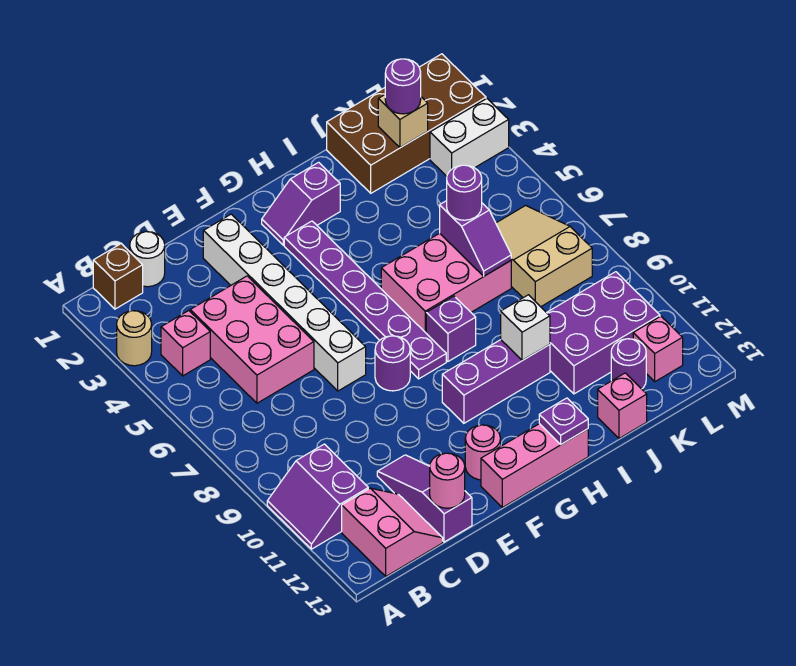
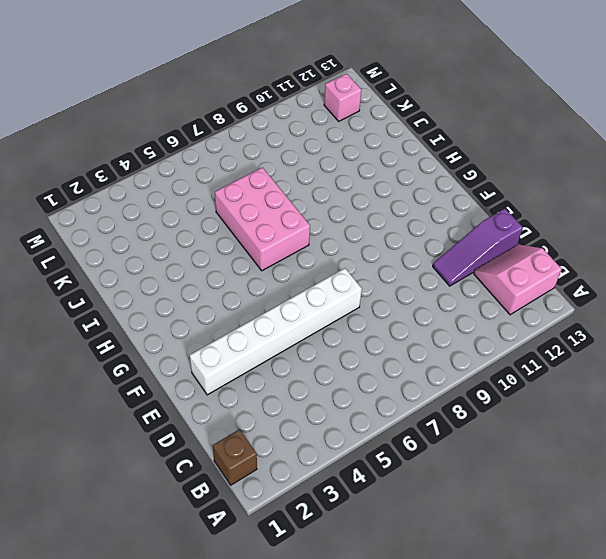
none -> tan round brick A3 level 1
none -> purple slope A10:B11 level 1 top B
none -> pink brick B4 level 1
none -> white round brick C1 level 1

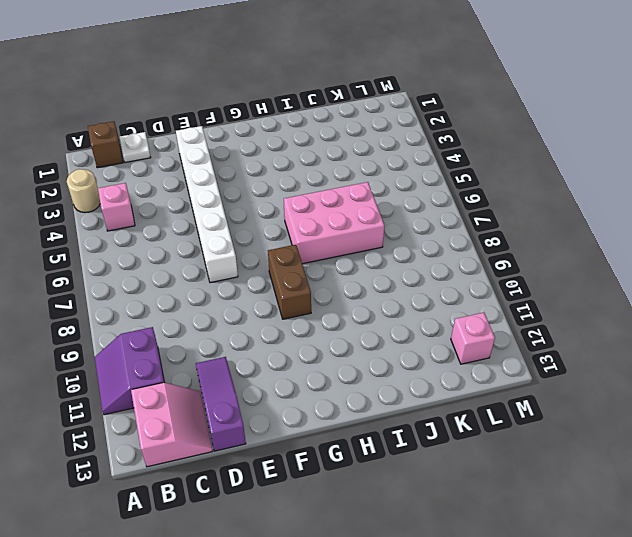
white plate C1 level 1 -> white round brick C1 level 1
brown brick G8:G9 level 1 -> purple plate G3:G8 level 1
none -> pink brick C4:D6 level 1
none -> purple round brick F8 level 1
none -> pink round brick F12 level 1
none -> pink brick F13:H13 level 1

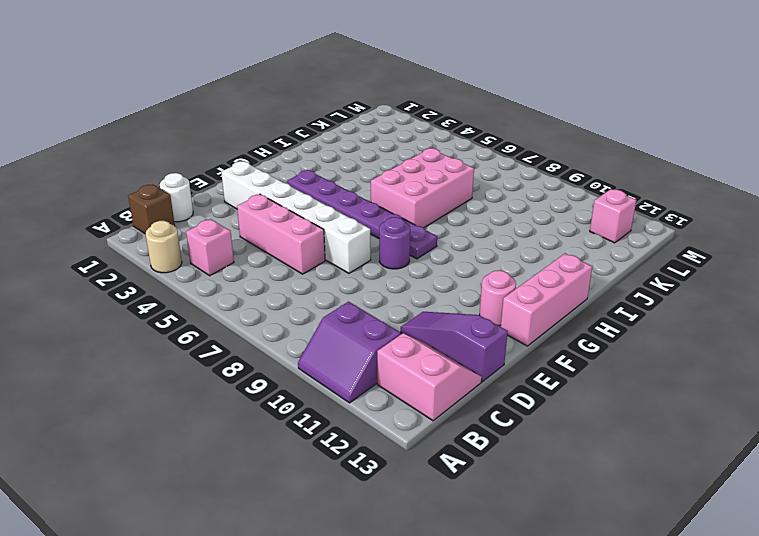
pink brick D4:D6 level 1 -> pink brick C4:D6 level 1
none -> purple slope G2:H2 level 1 top H
none -> purple brick G10:I10 level 1
none -> purple brick H8 level 1
none -> brown brick J1:M2 level 1

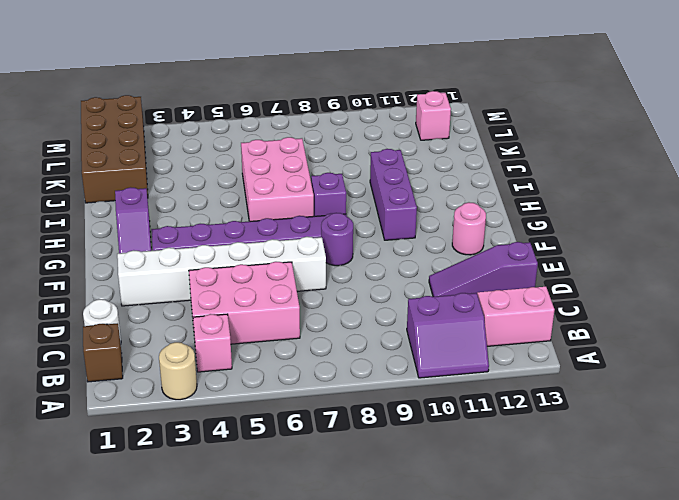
none -> pink brick F13:H13 level 1
none -> purple brick J10:L11 level 1
none -> pink brick J13 level 1
none -> tan slope K6:L8 level 1 top 8

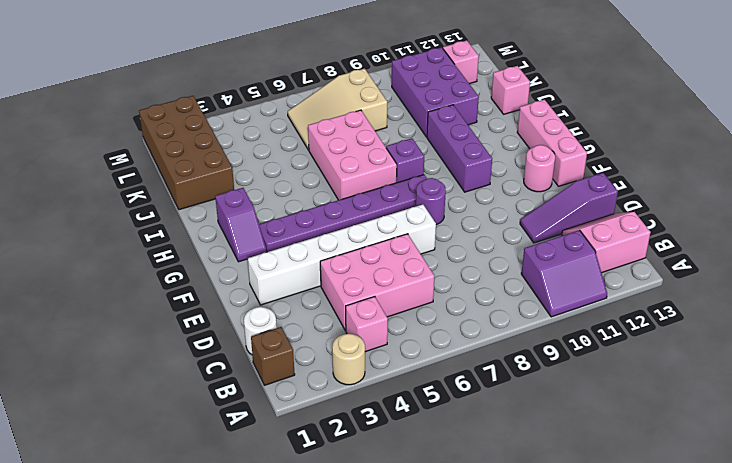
none -> purple round brick K12 level 1
none -> white brick L3:M3 level 1
none -> pink round brick D13 level 2
none -> purple plate H13 level 2

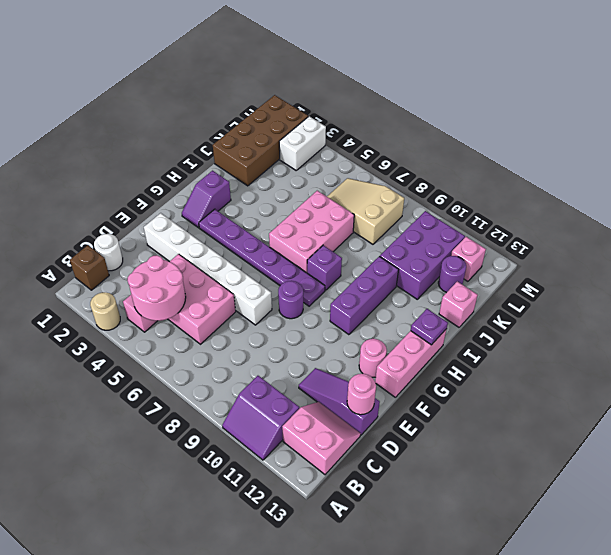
pink round brick B4:C5 level 2 -> none
none -> white brick I10 level 2
none -> purple slope J6:J7 level 2 top 6
none -> tan brick K2 level 2
none -> purple round brick J6 level 3

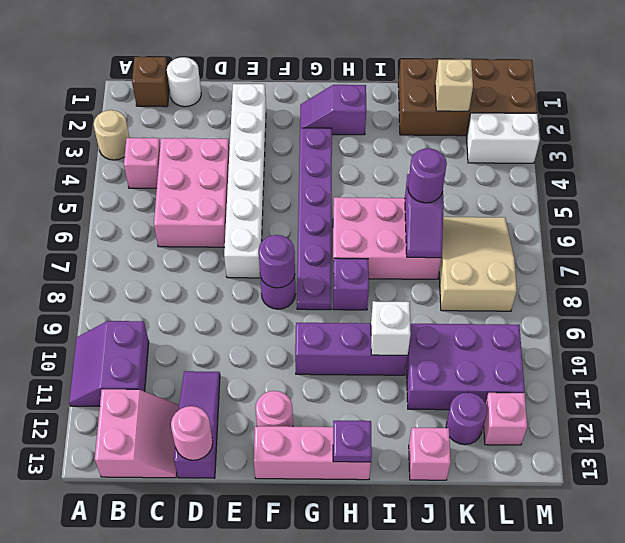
purple round brick F8 level 2 -> purple round brick K2 level 3

